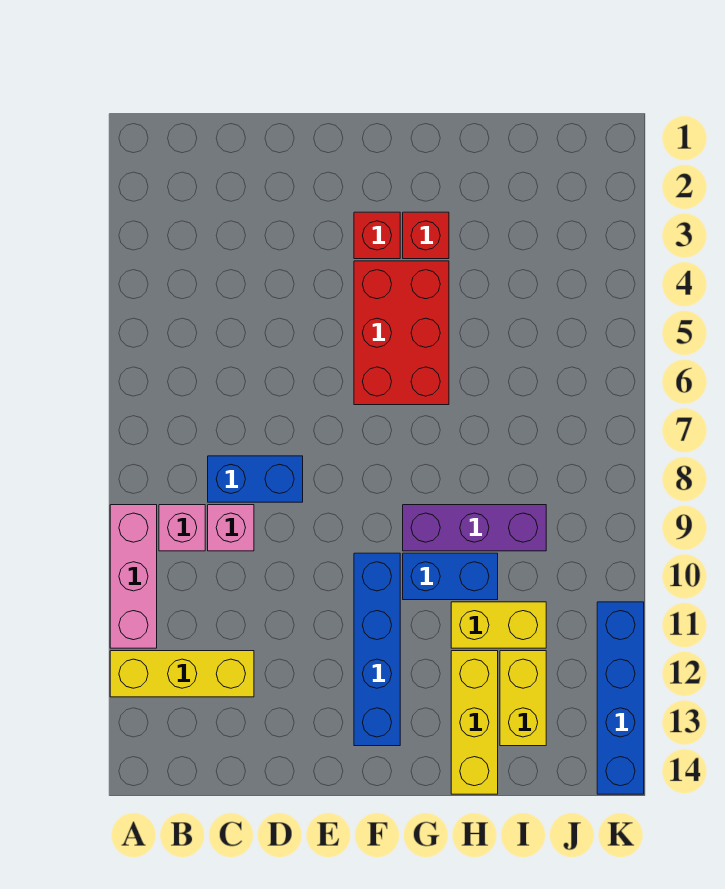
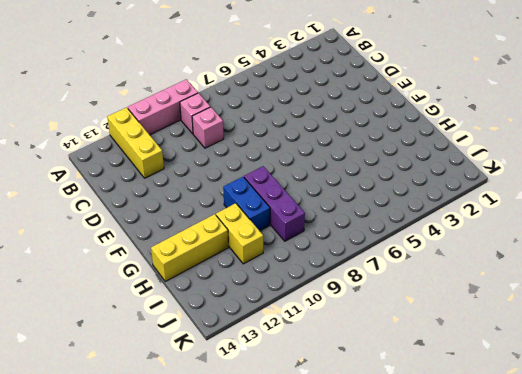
none -> blue brick C8:D8 level 1
none -> red brick F3 level 1
none -> red brick F4:G6 level 1

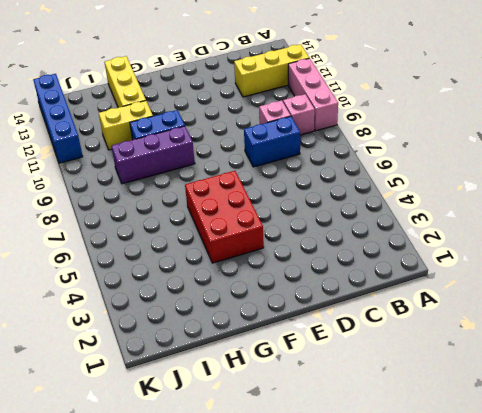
none -> red brick F3 level 1
none -> blue brick F10:F13 level 1
none -> red brick G3 level 1

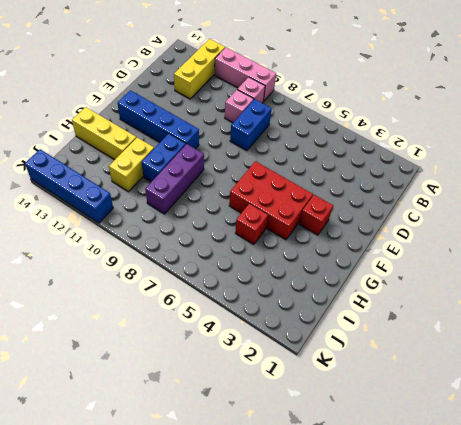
red brick H5 level 1 -> red brick G3 level 1
none -> yellow brick I12:I13 level 1

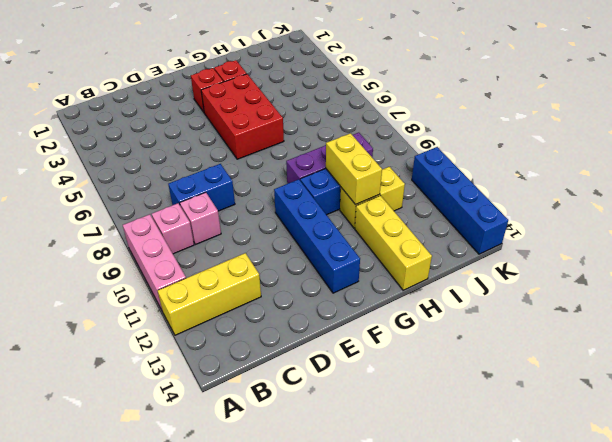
yellow brick H10:H11 level 2 -> yellow brick I12:I13 level 1

